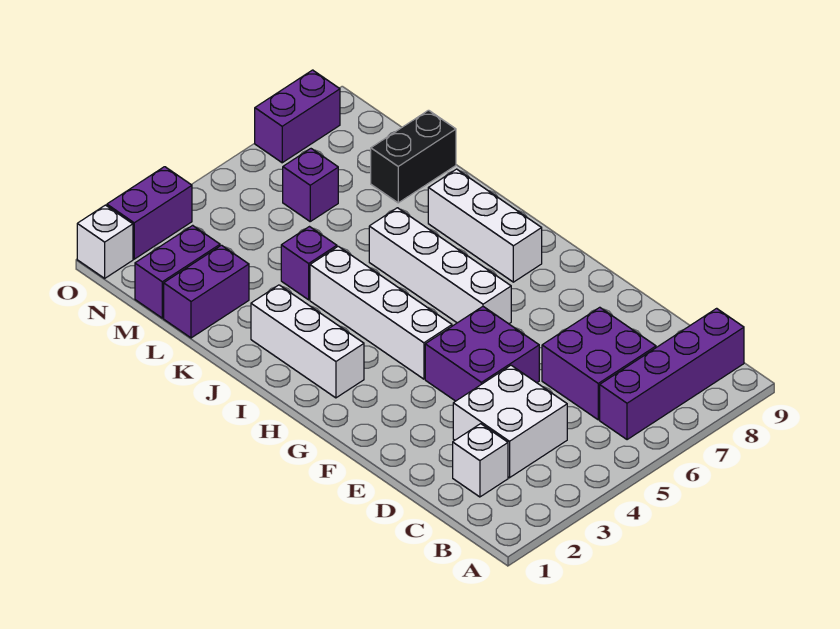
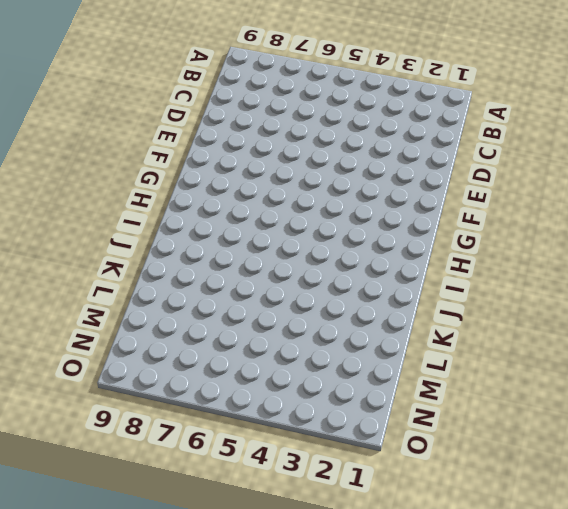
none -> purple brick B6:B9 level 1
none -> white brick C2 level 1
none -> white brick C3:D4 level 1

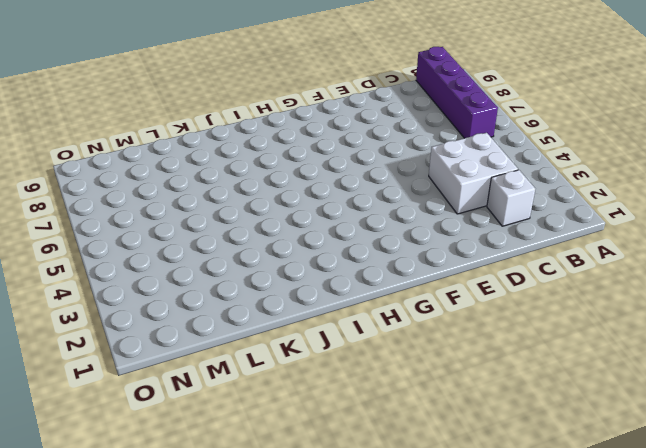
none -> purple brick C6:D7 level 1
none -> purple brick E4:F5 level 1
none -> white brick G4:J4 level 1

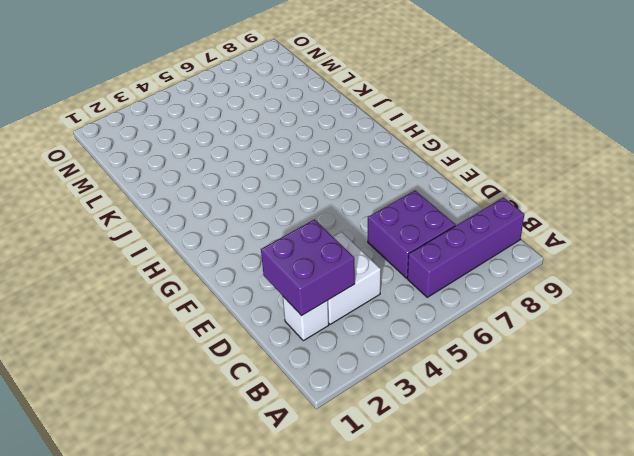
purple brick C2:D3 level 2 -> purple brick E4:F5 level 1
none -> white brick G4:J4 level 1
none -> white brick G6:J6 level 1
none -> white brick H2:J2 level 1

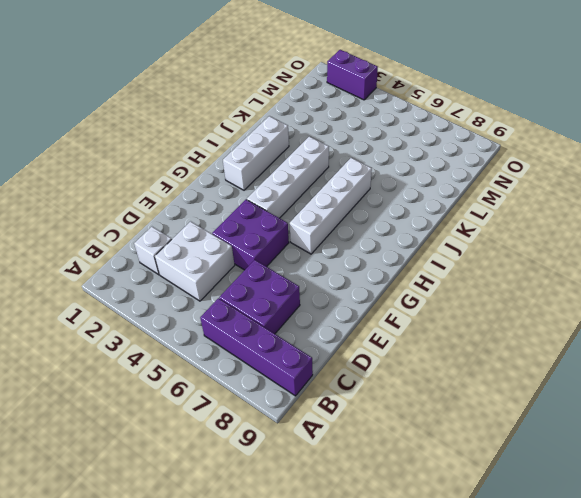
none -> white brick H8:J8 level 1
none -> purple brick K4 level 1
none -> purple brick L1:L2 level 1

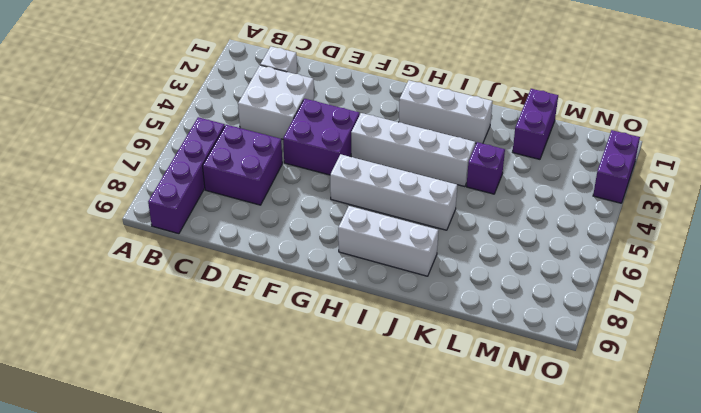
none -> black brick L8:L9 level 1
none -> purple brick M1:M2 level 1
none -> purple brick M6 level 1

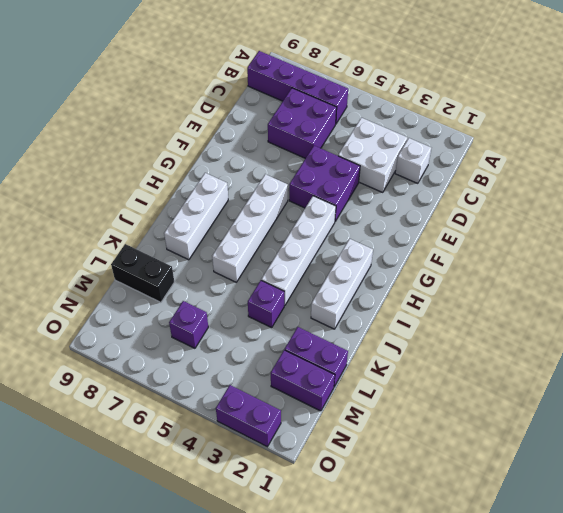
none -> white brick O1 level 1
none -> purple brick O7:O8 level 1

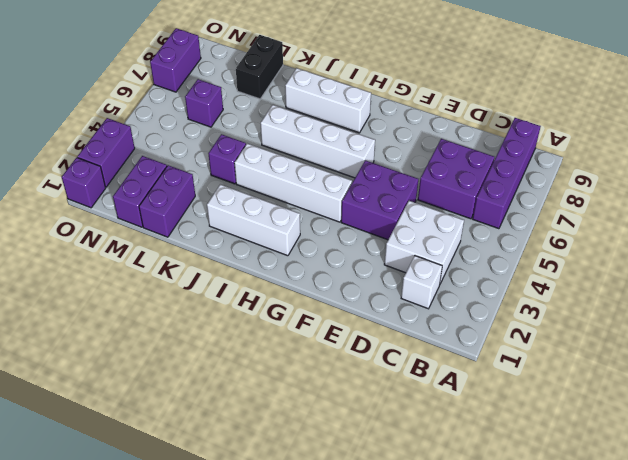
purple brick O1 level 1 -> white brick O1 level 1

